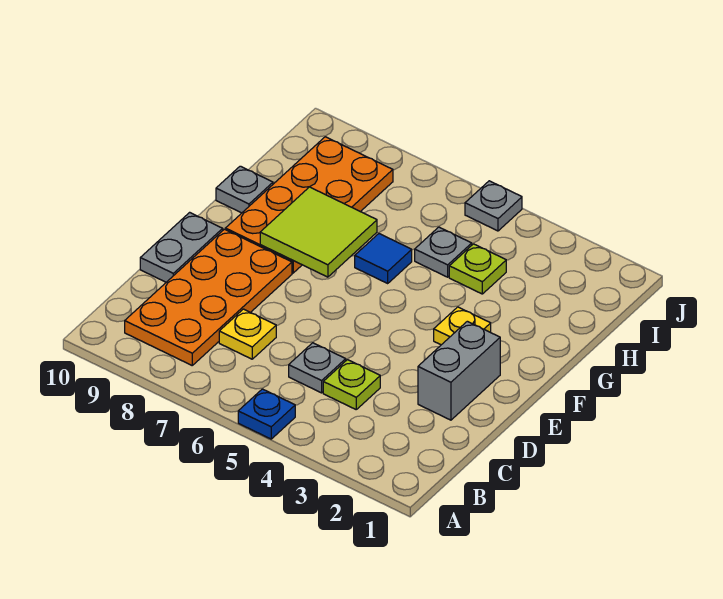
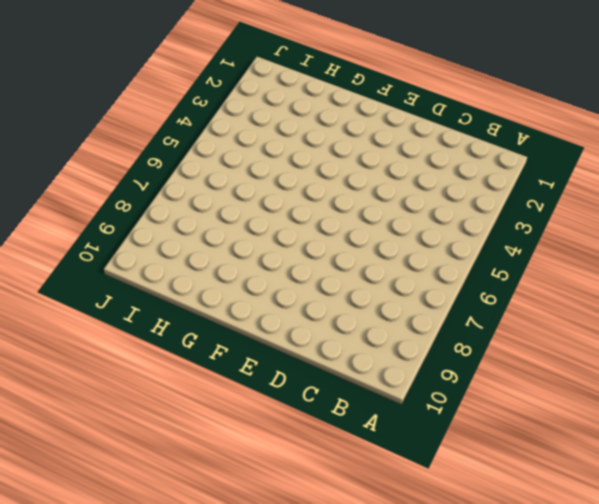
none -> blue plate A5 level 1
none -> orange plate B8:E9 level 1
none -> lime plate C4 level 1

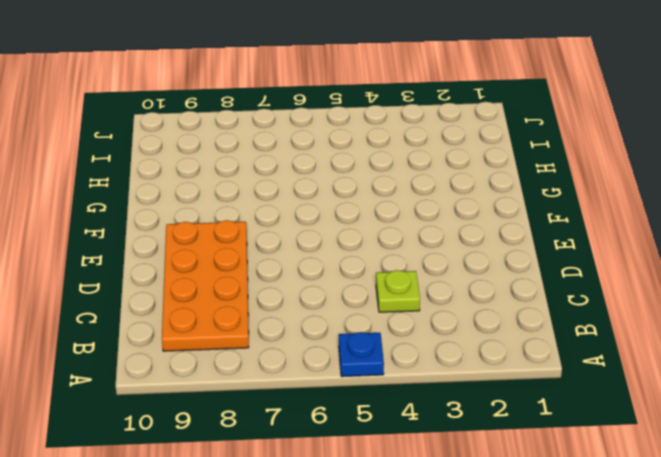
none -> grey plate C5 level 1
none -> yellow plate C7 level 1
none -> grey brick D2:E2 level 1

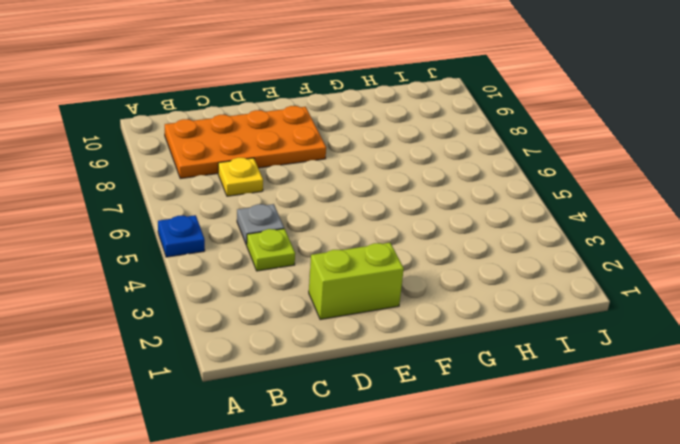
lime brick D2:E2 level 1 -> grey brick D2:E2 level 1
none -> grey plate D10:E10 level 1
none -> yellow plate F3 level 1
none -> orange plate F8:I9 level 1

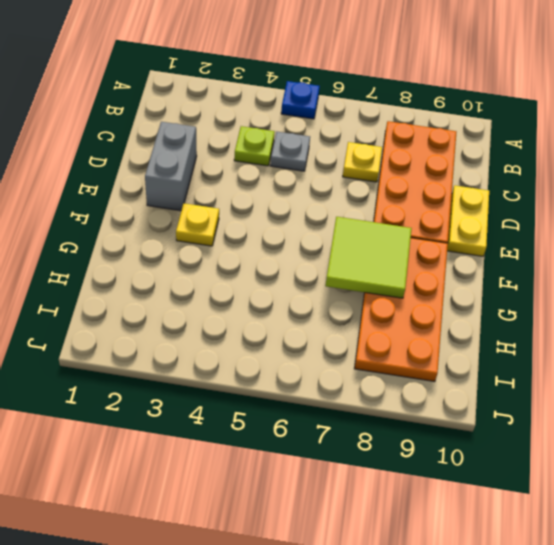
yellow plate D10:E10 level 1 -> grey plate D10:E10 level 1
none -> blue tile G6 level 1
none -> grey plate G10 level 1
none -> lime plate H4 level 1

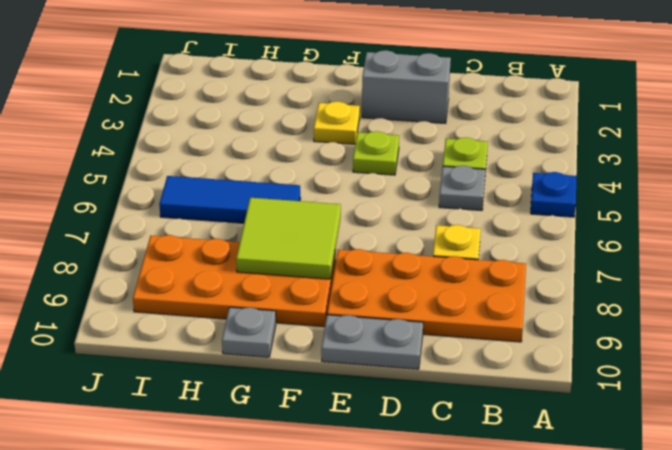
lime plate E4 level 1 -> lime plate H4 level 1
blue tile G6:I6 level 1 -> blue tile G6 level 1
none -> grey plate H5 level 1
none -> grey plate J5 level 1

